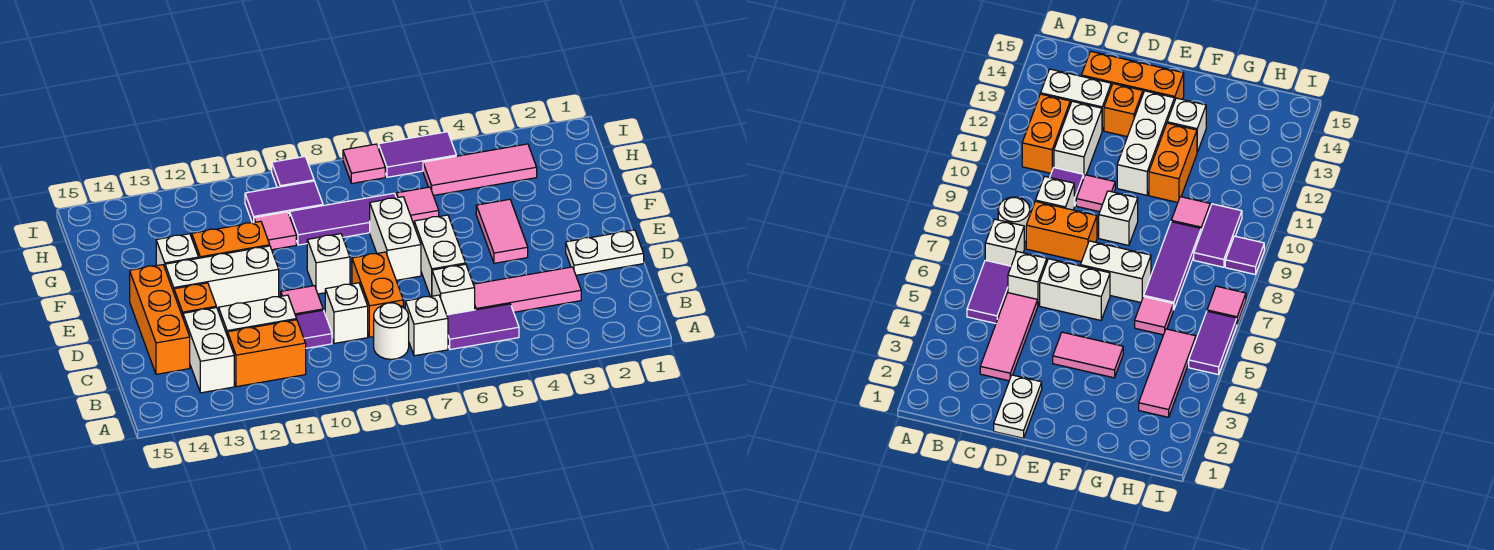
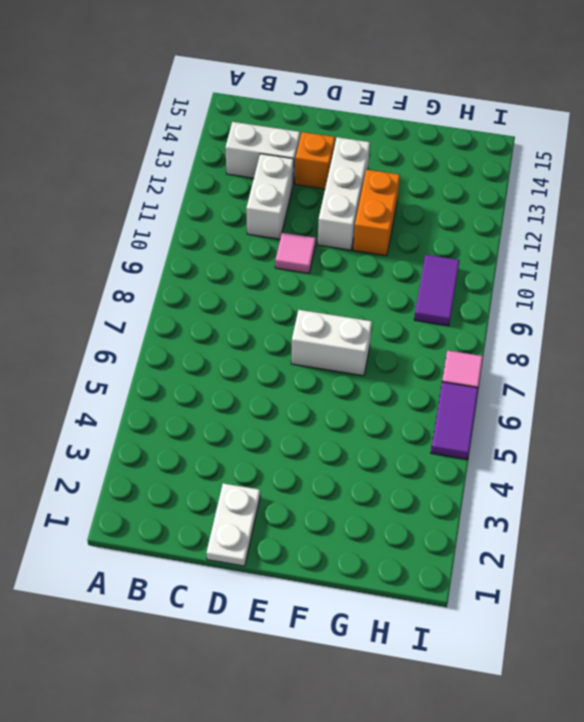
none -> purple tile B5:B6 level 1
none -> white brick B7 level 1
none -> white round brick B8 level 1
none -> orange brick B11:B12 level 1

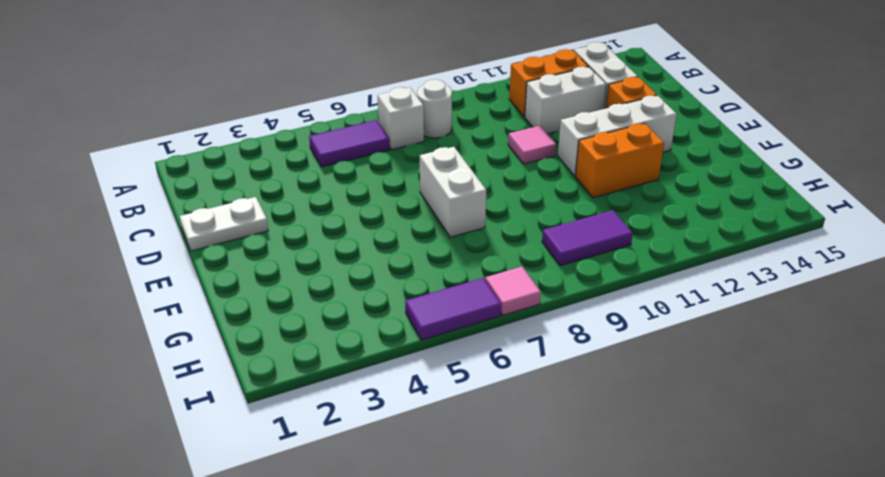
none -> pink tile C3:C5 level 1
none -> white brick C6 level 1
none -> orange brick C8:D8 level 1
none -> white brick C9 level 1

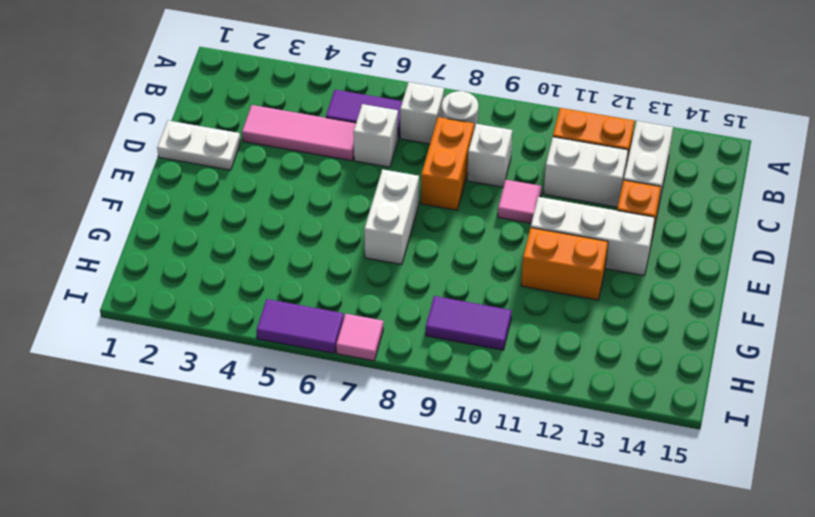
none -> purple tile C10 level 1
none -> orange brick C14:E14 level 1
none -> white brick D6:E6 level 1
none -> pink tile E4:F4 level 1

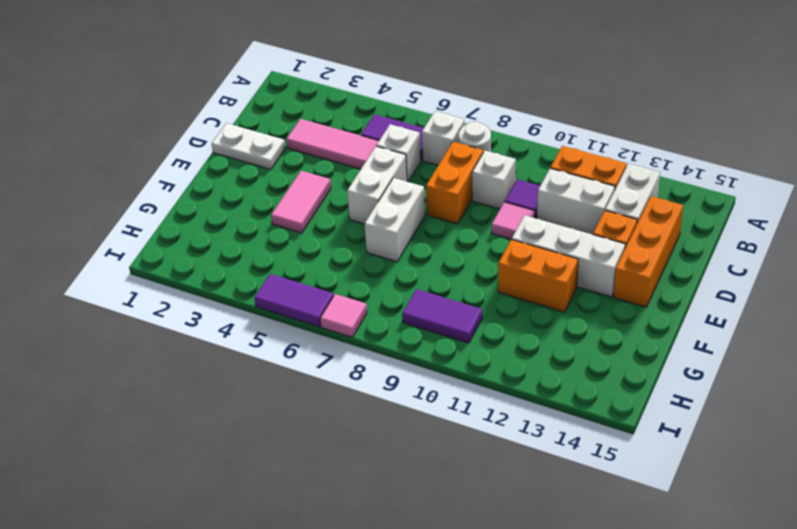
none -> white brick E9 level 1
none -> white brick F13 level 1
none -> pink tile G6 level 1
none -> purple tile G7:G9 level 1

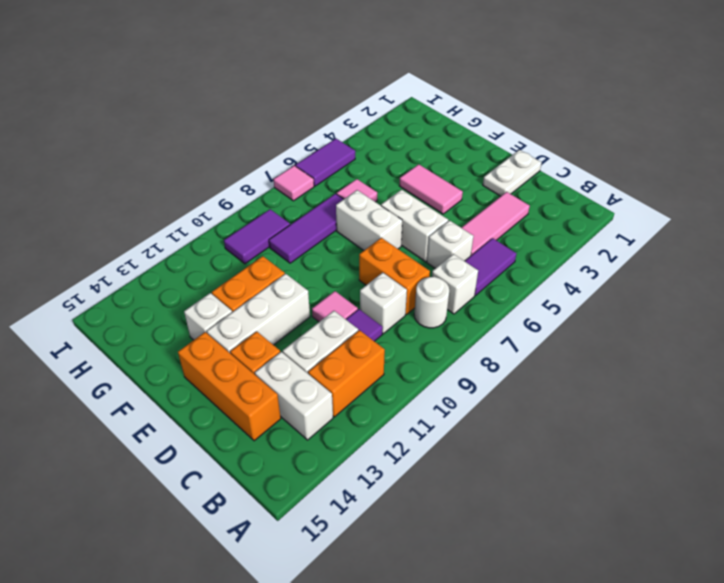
none -> white brick E9 level 1
none -> pink tile G10 level 1
none -> pink tile H3:H5 level 1
none -> purple tile I9 level 1

